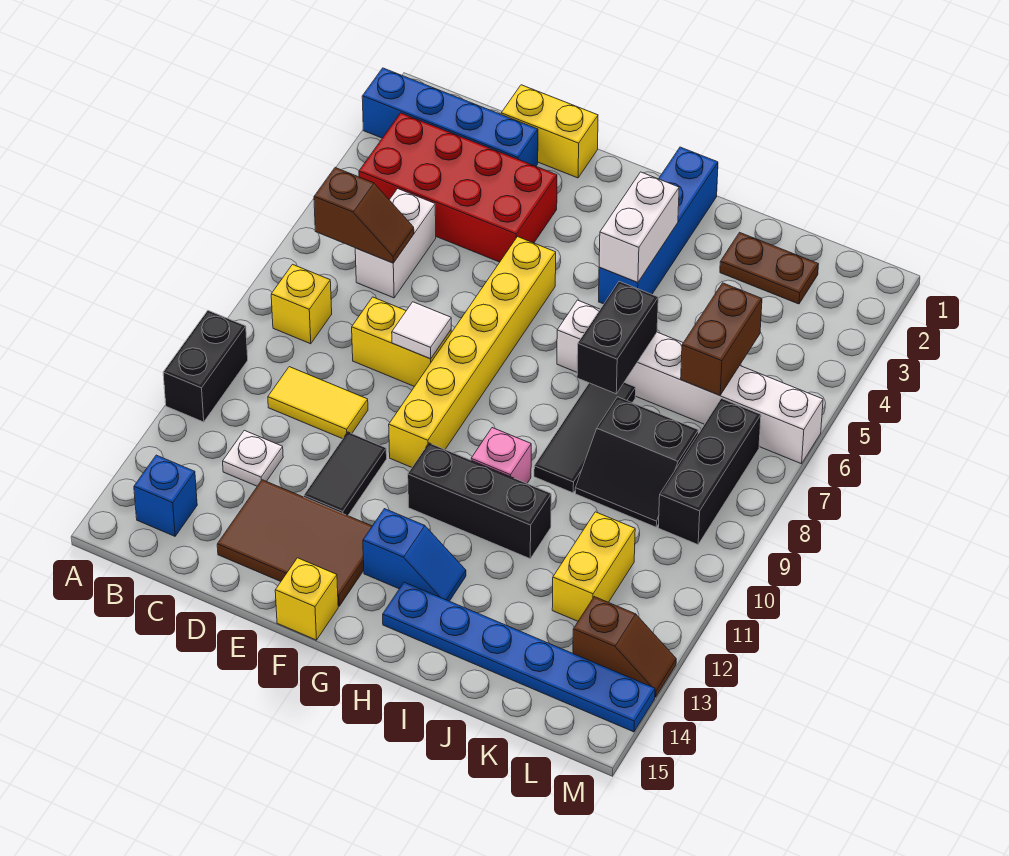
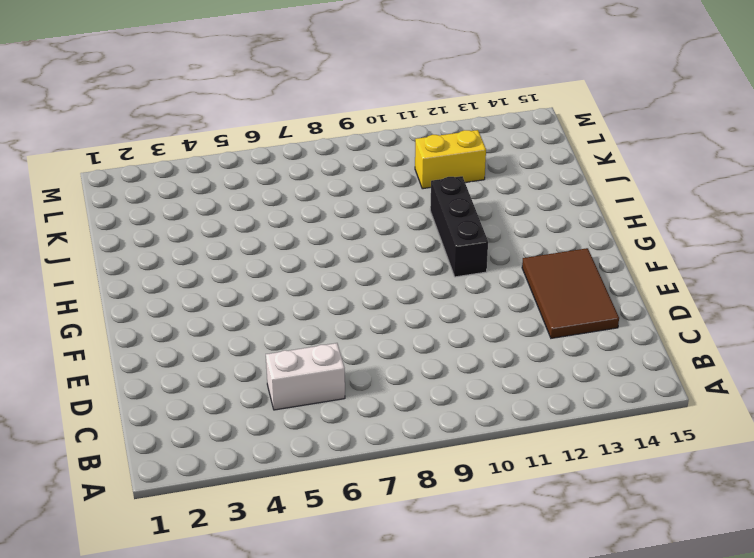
none -> blue brick A2:D2 level 1
none -> black brick A10:A11 level 1
none -> red brick B3:E4 level 1
none -> yellow brick B8 level 1

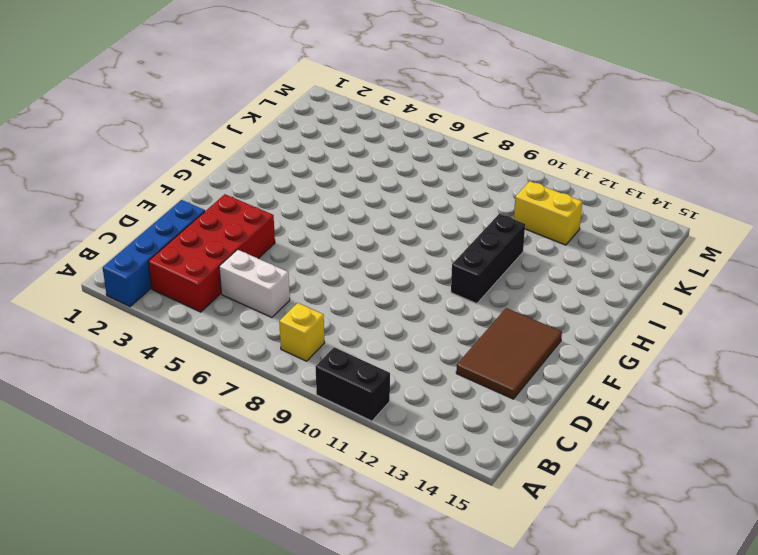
none -> blue brick B14 level 1
none -> yellow tile C10:D10 level 1
none -> white plate C12 level 1
none -> yellow brick D1:E1 level 1

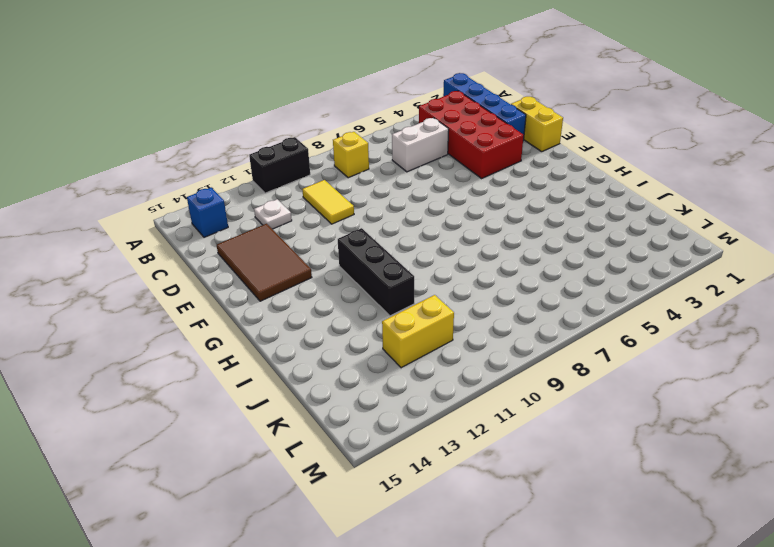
none -> yellow brick D8:E8 level 1
none -> black tile E11:E12 level 1
none -> yellow brick F5:F10 level 1
none -> yellow brick F15 level 1

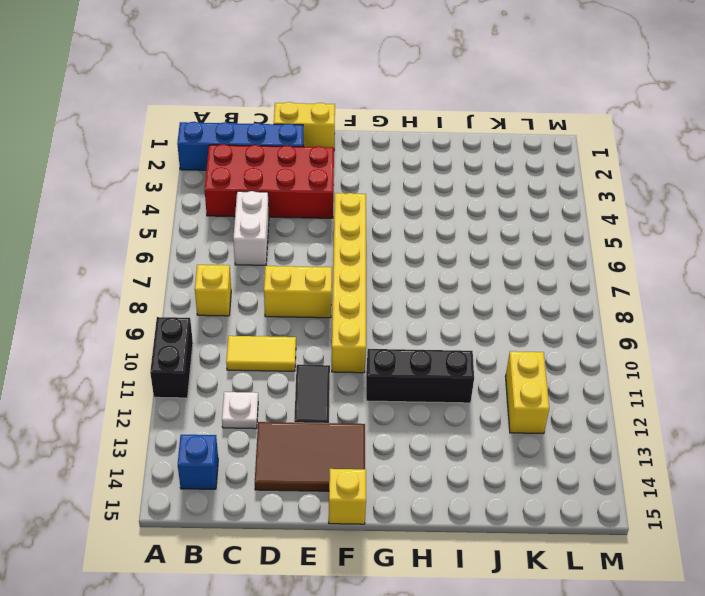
none -> blue slope G13:H13 level 1 top G
none -> blue brick H1:H4 level 1
none -> white brick H6:M6 level 1
none -> pink brick H10 level 1

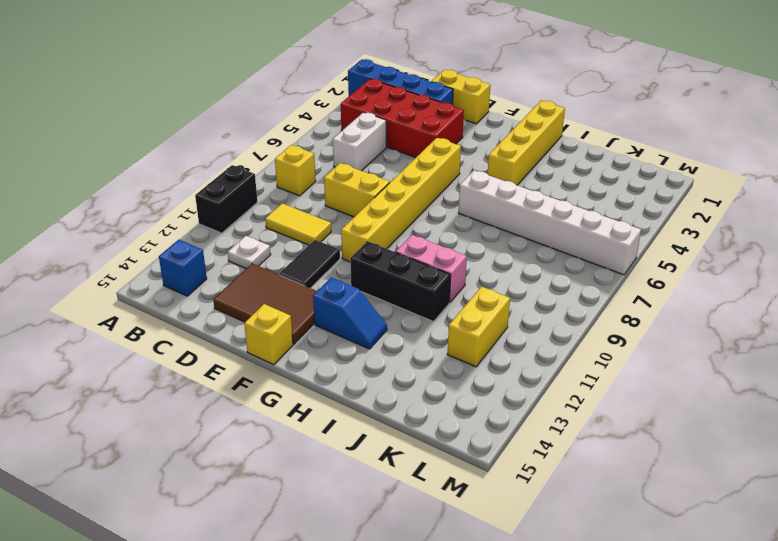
yellow brick H1:H4 level 1 -> blue brick H1:H4 level 1
pink brick H10:I10 level 1 -> pink brick H10 level 1
none -> blue plate H14:M14 level 1
none -> black tile I7:I9 level 1
none -> brown plate J2:K2 level 1
none -> black slope J8:K9 level 1 top 8

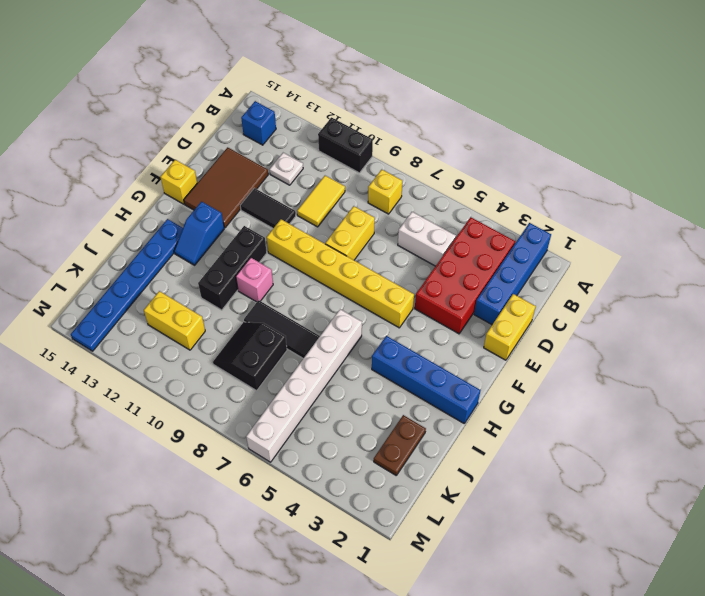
none -> black brick L7:L9 level 1
none -> brown slope L13:M13 level 1 top L
none -> brown slope B6:C6 level 2 top B
none -> white tile E8 level 2

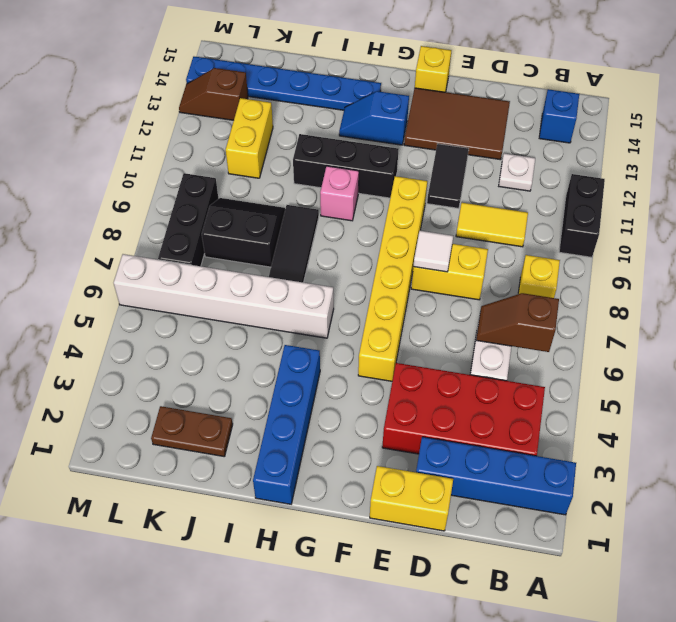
none -> white brick H3:H4 level 2
none -> black brick I6:I7 level 2
none -> brown brick K5:K6 level 2

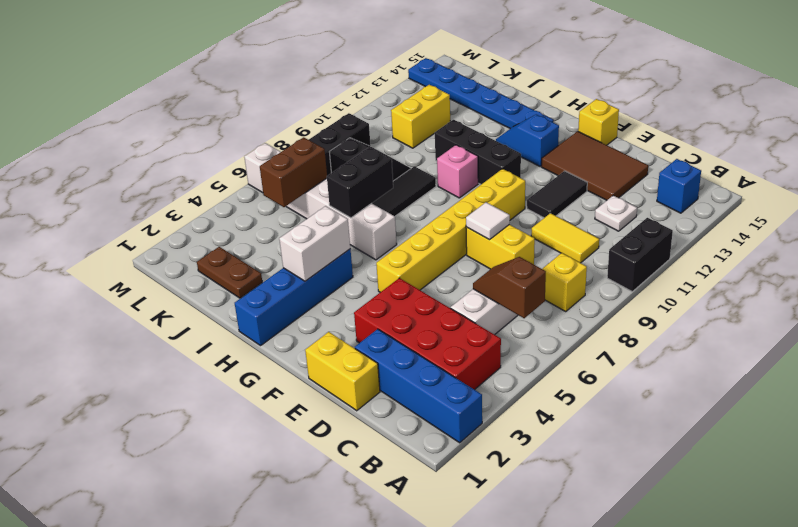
none -> brown slope L13:M13 level 1 top L

